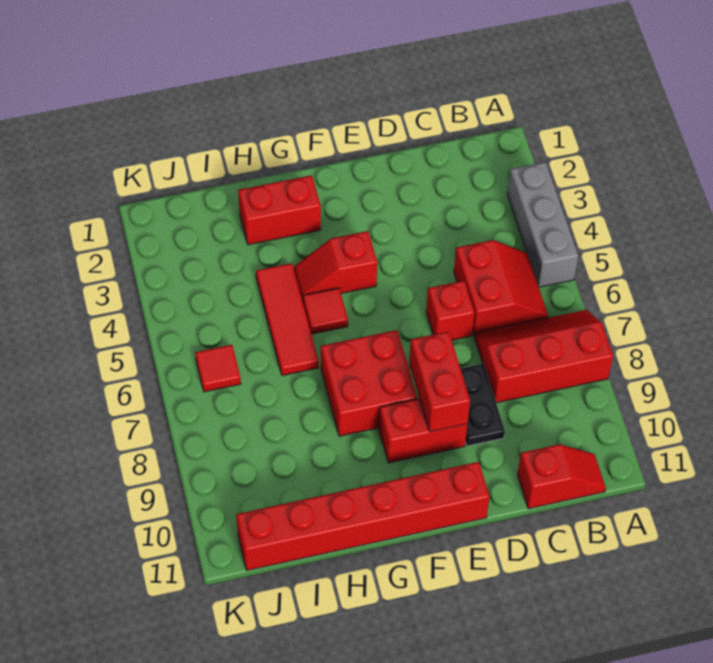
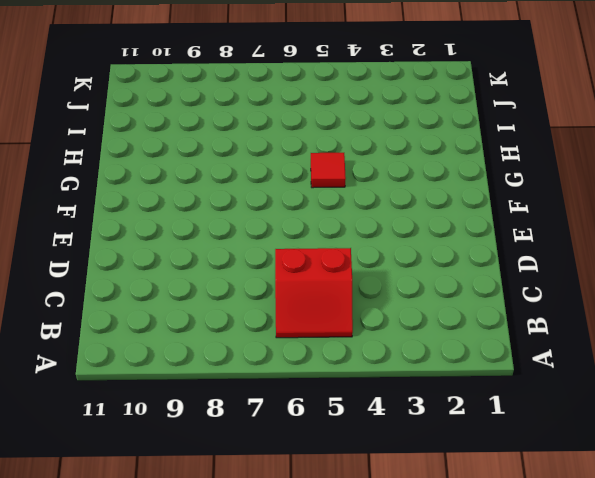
none -> grey brick A3:A5 level 1
none -> red slope A7:C8 level 1 top 8
none -> red slope B11:C11 level 1 top C

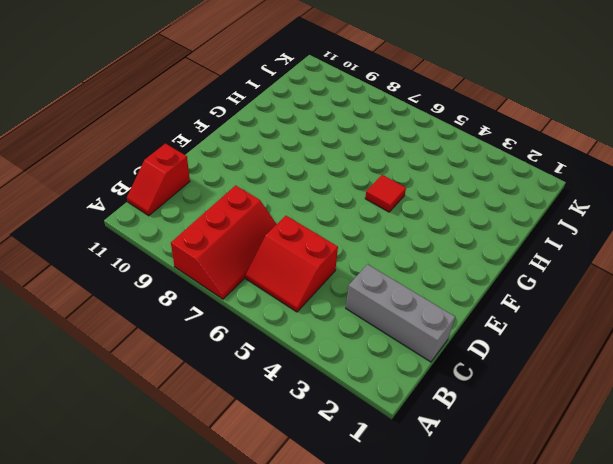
grey brick C1:C3 level 1 -> grey brick A3:A5 level 1
none -> red brick D6 level 1
none -> black plate D8:D9 level 1
none -> red brick E9:F9 level 1

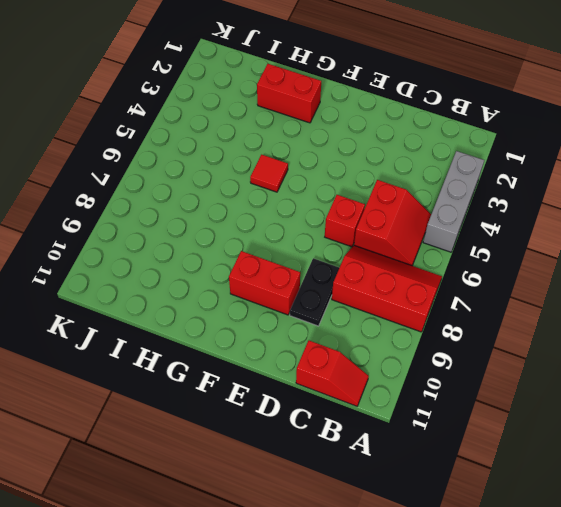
none -> red brick E11:J11 level 1
none -> red slope F4:G4 level 1 top F
none -> red brick F7:G8 level 1

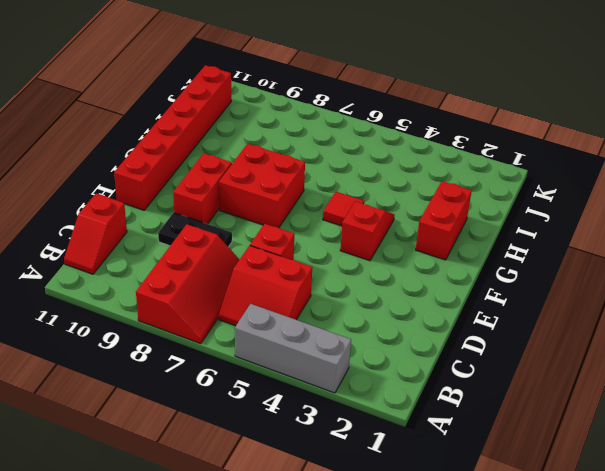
none -> red tile H4:H6 level 1
none -> red tile J6 level 1
none -> red brick E8:E9 level 2

